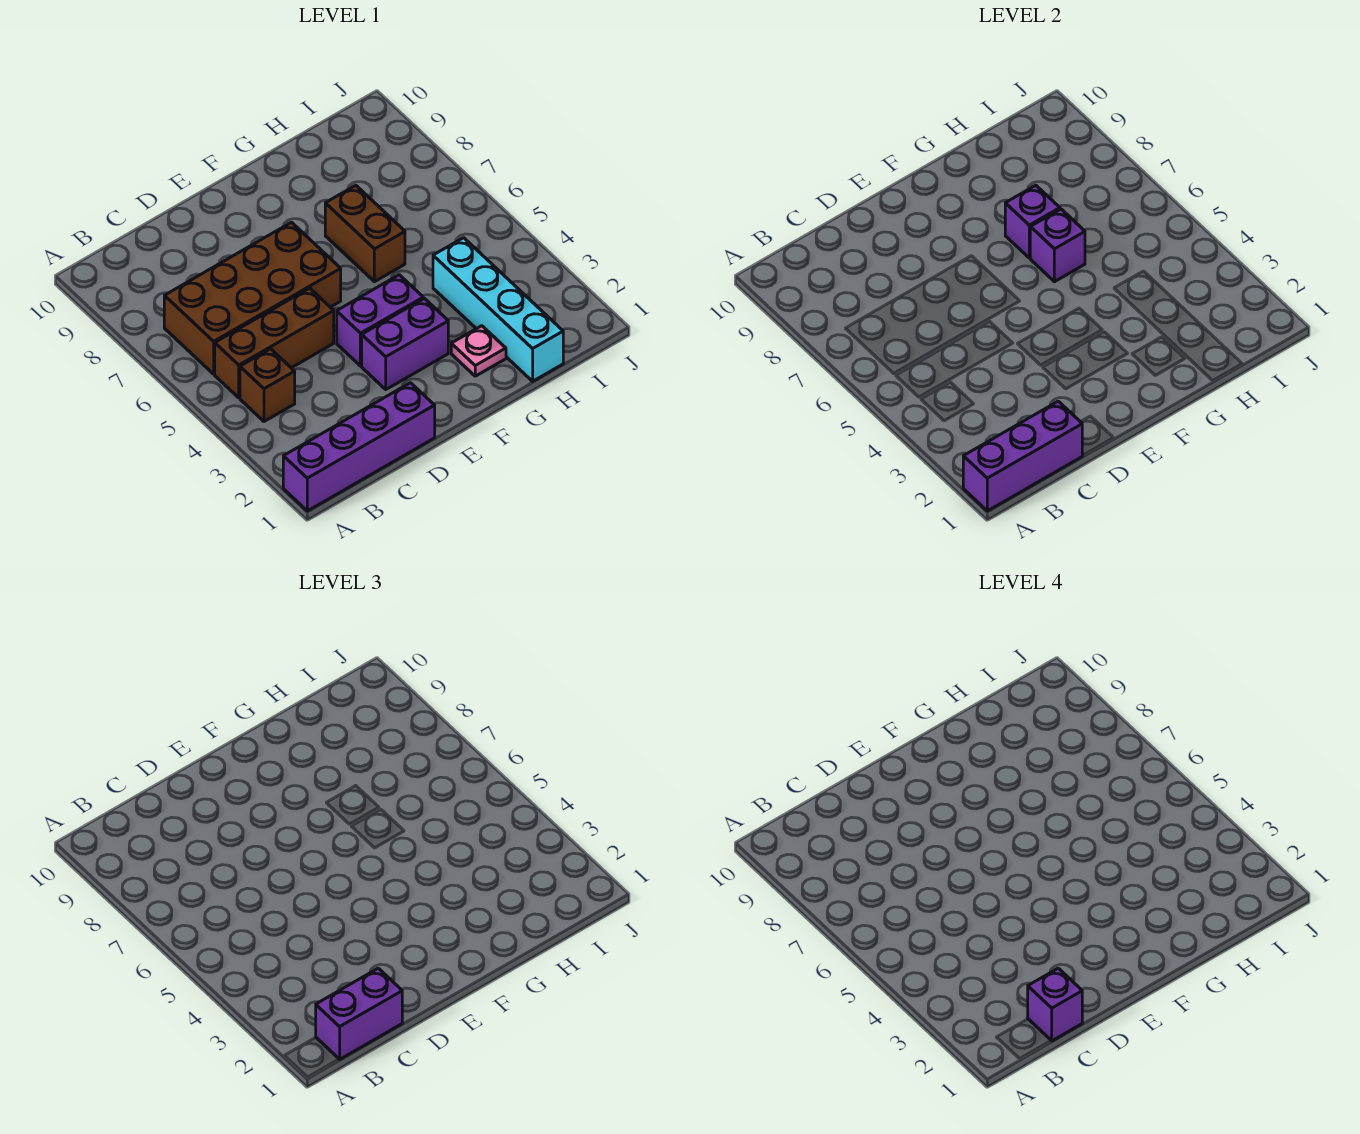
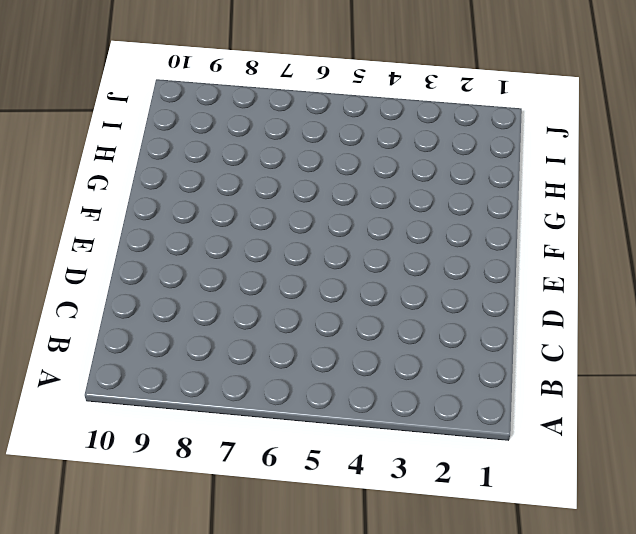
none -> purple brick A1:D1 level 1
none -> brown brick B4 level 1
none -> brown brick B5:D5 level 1

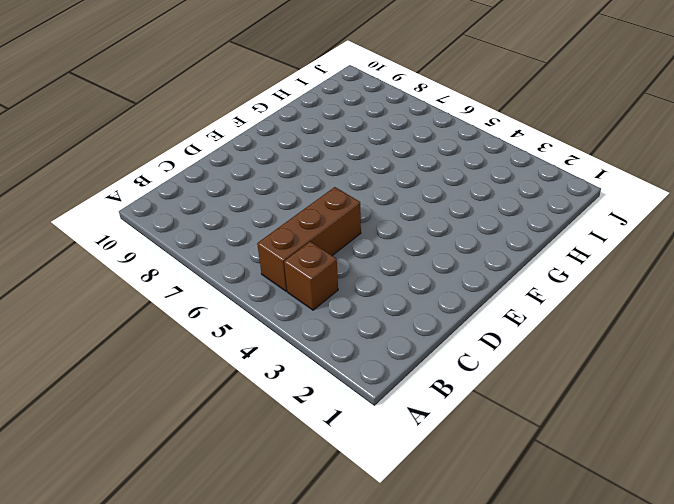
none -> purple brick A1:D1 level 1
none -> brown brick B6:E7 level 1
none -> purple brick E3:F3 level 1

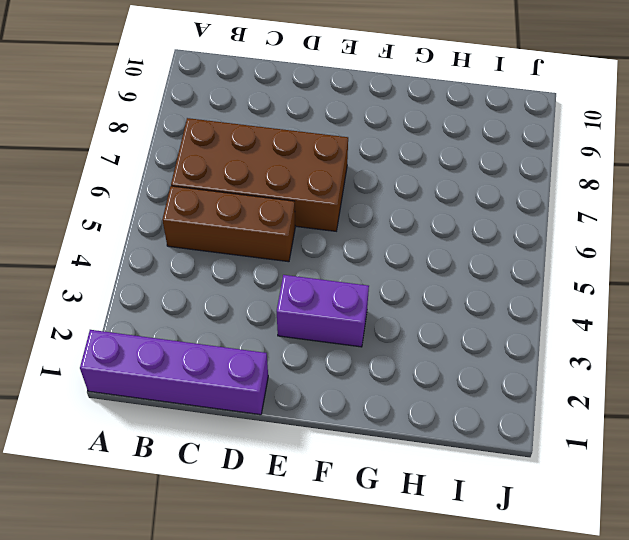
none -> brown brick B4 level 1
none -> purple brick E4:F4 level 1
none -> pink plate G2 level 1

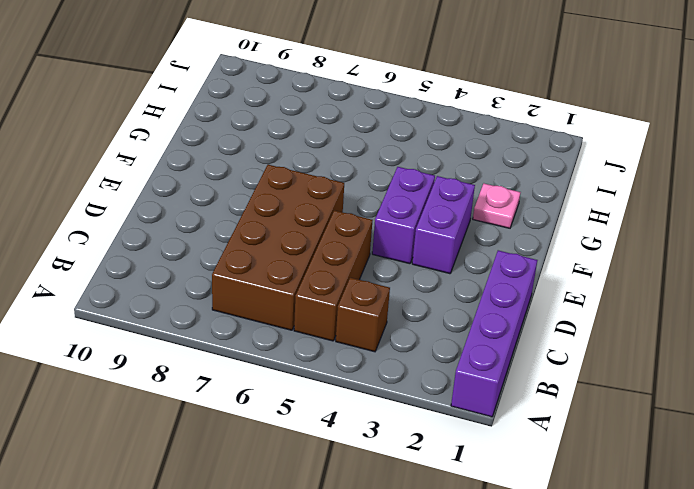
none -> brown brick G6:G7 level 1
none -> cyan brick H1:H4 level 1
none -> purple brick A1:C1 level 2

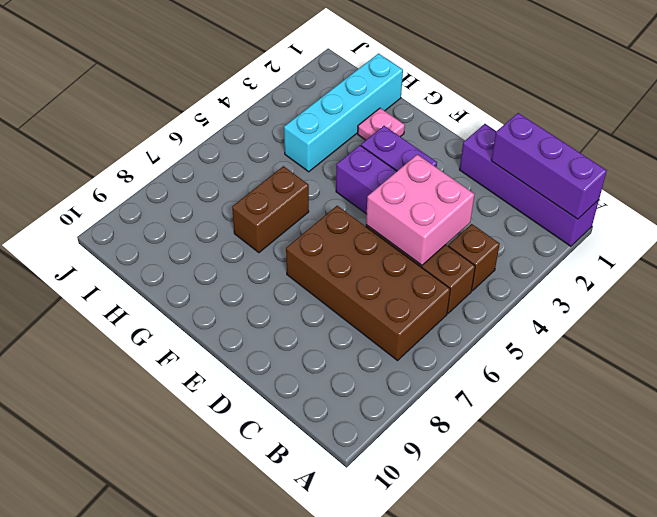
pink brick C4:D5 level 2 -> none
none -> purple brick G6 level 2
none -> purple brick G7 level 2
none -> purple brick B1:C1 level 3

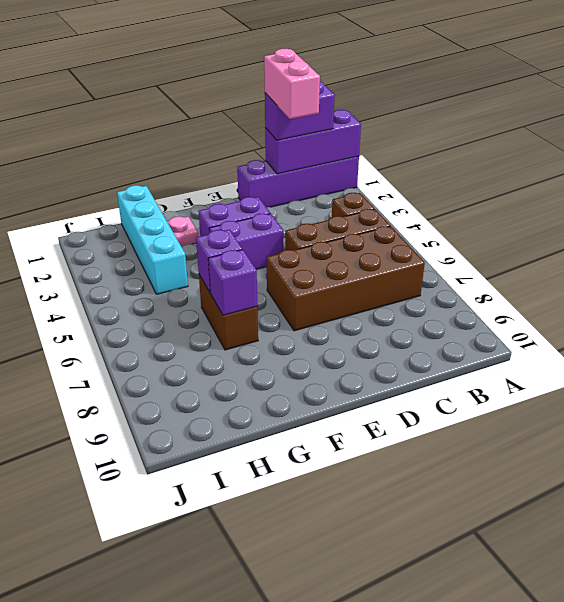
pink brick C1:C2 level 4 -> purple brick C1 level 4

